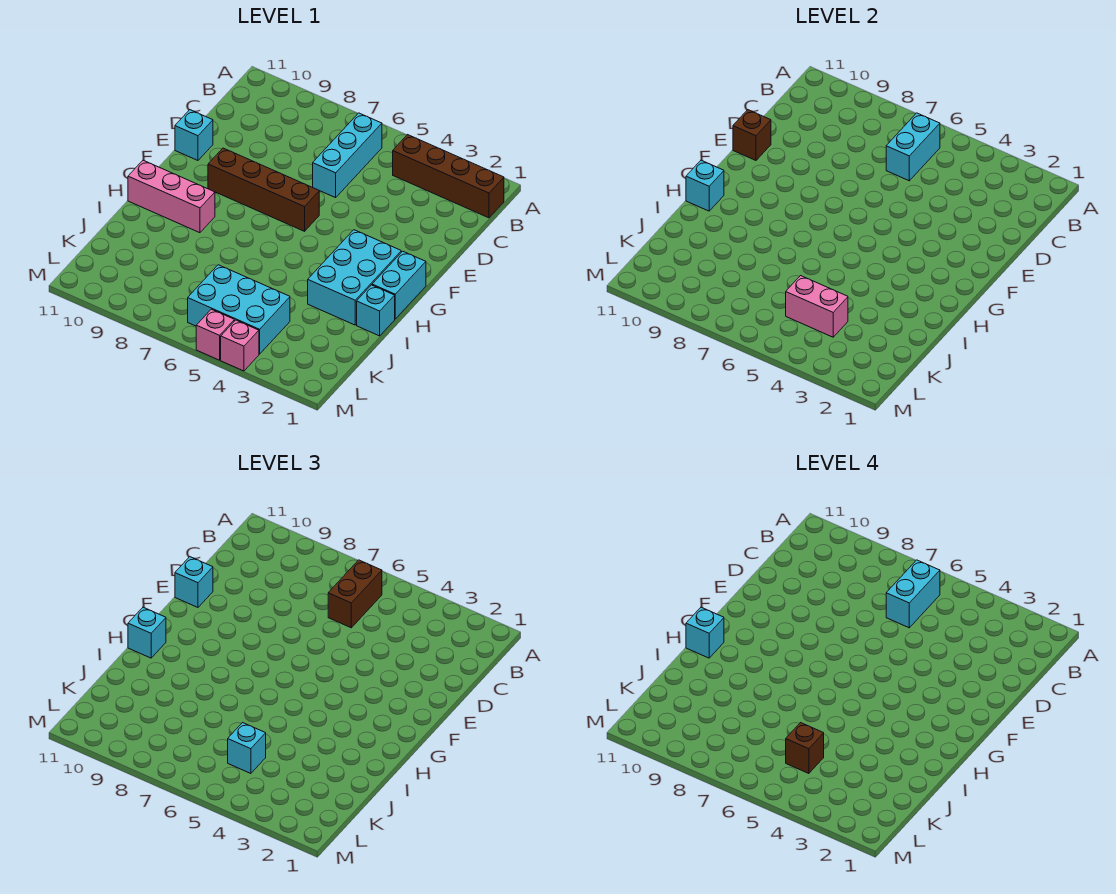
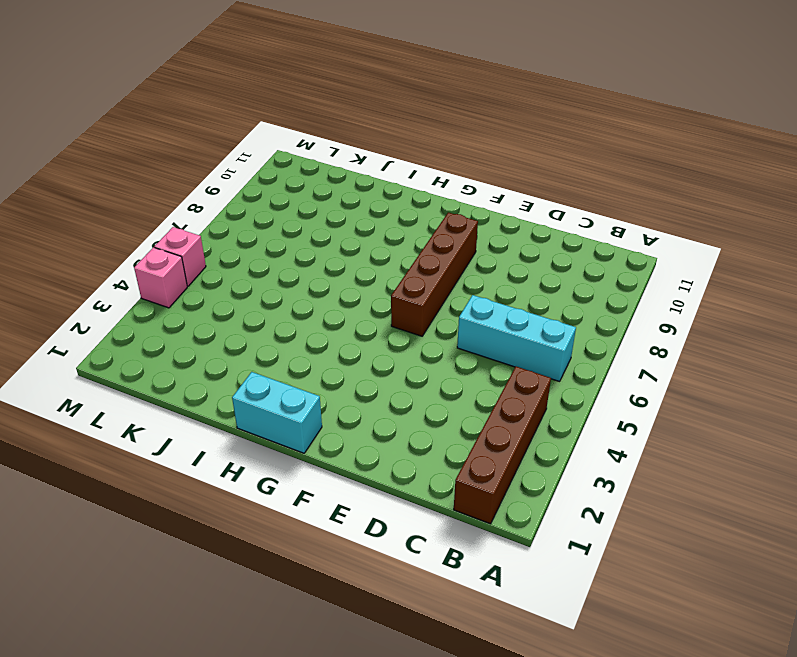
none -> cyan brick E11 level 1
none -> cyan brick G2:I3 level 1
none -> pink brick H9:H11 level 1

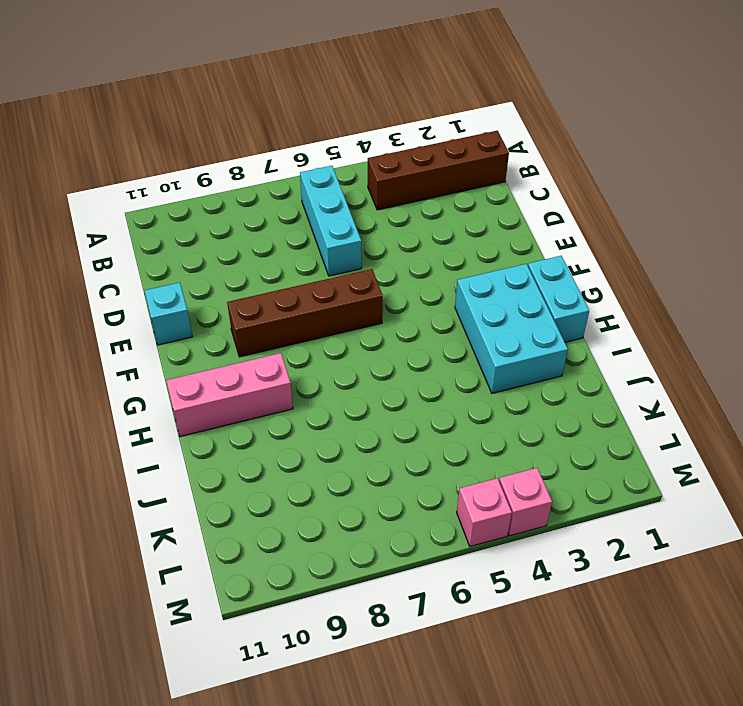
none -> cyan brick I1 level 1
none -> cyan brick K4:L6 level 1
none -> cyan brick B6:C6 level 2

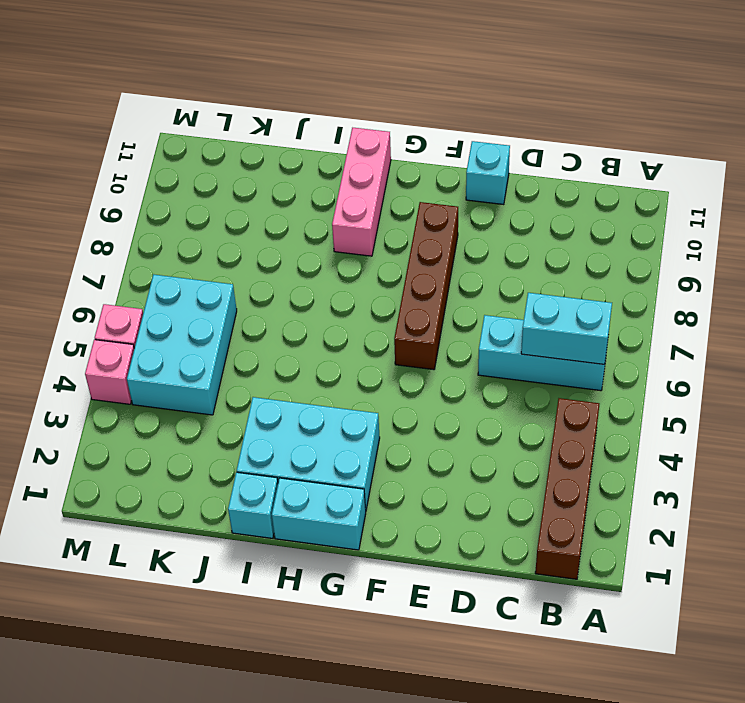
none -> brown brick E11 level 2
none -> cyan brick H11 level 2
none -> pink brick K4:K5 level 2

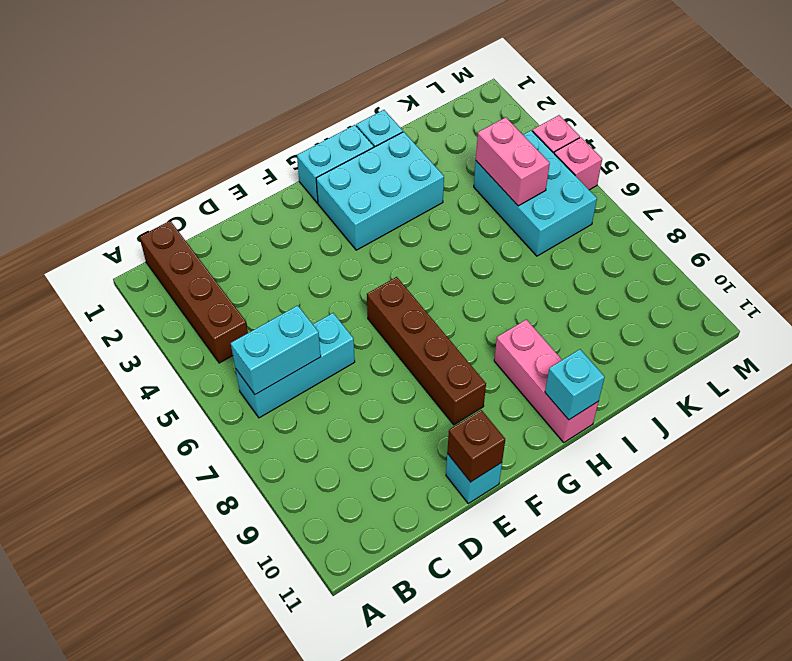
none -> brown brick B6:C6 level 3
none -> cyan brick E11 level 3
none -> cyan brick H11 level 3

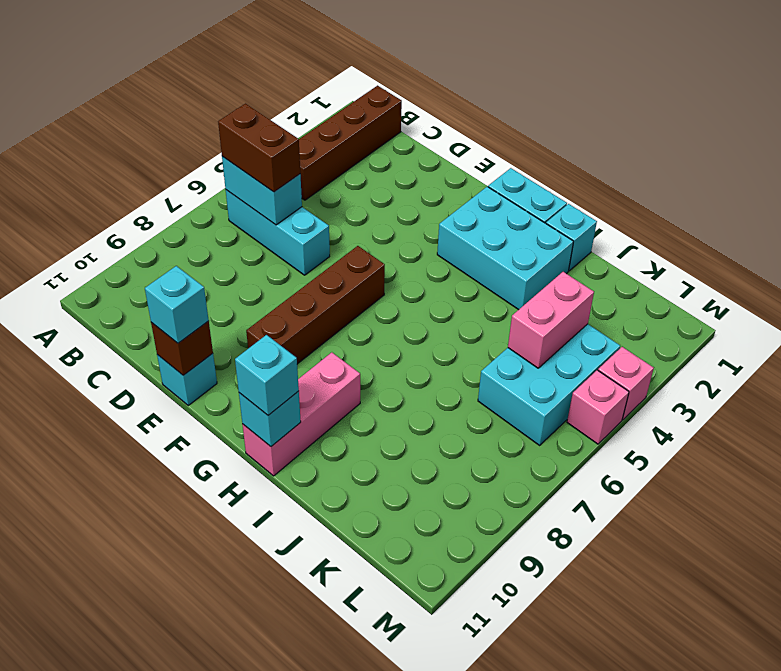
none -> cyan brick K5 level 3
none -> cyan brick B6:C6 level 4
none -> cyan brick H11 level 4

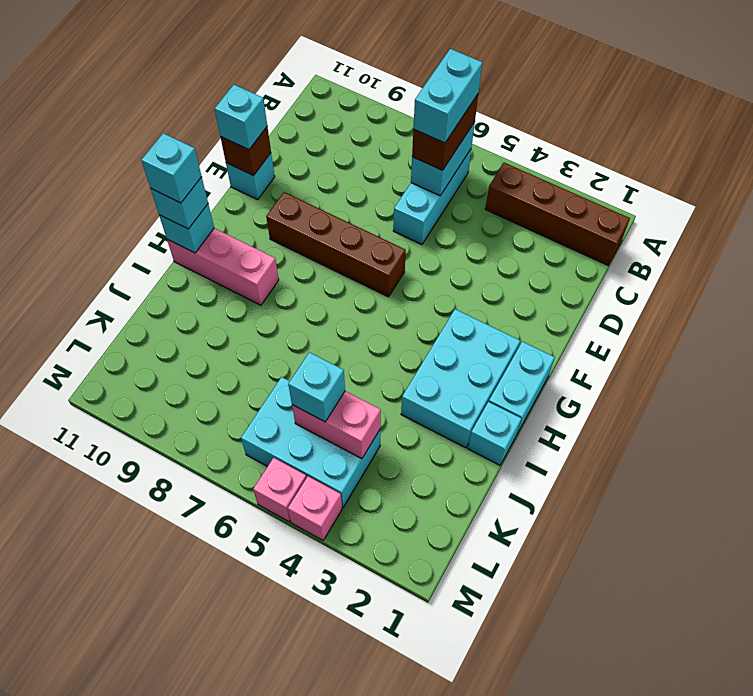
none -> brown brick K5 level 4

